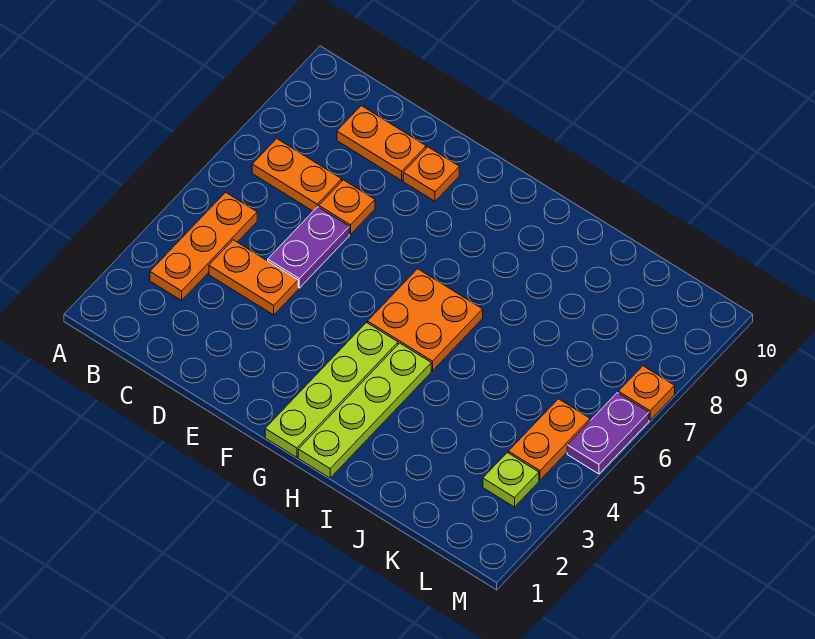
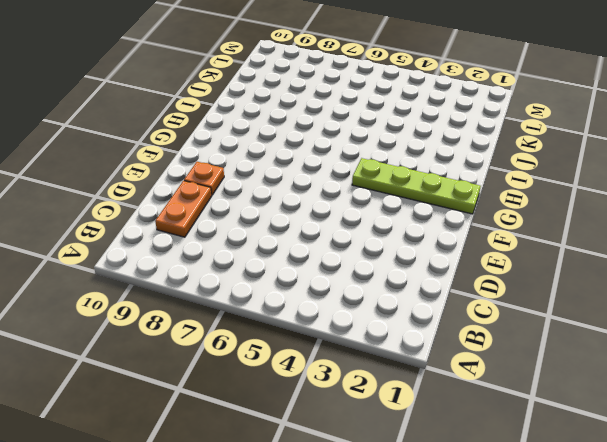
none -> orange plate B3:B5 level 1
none -> orange plate B7:C7 level 1
none -> orange plate C4:D4 level 1

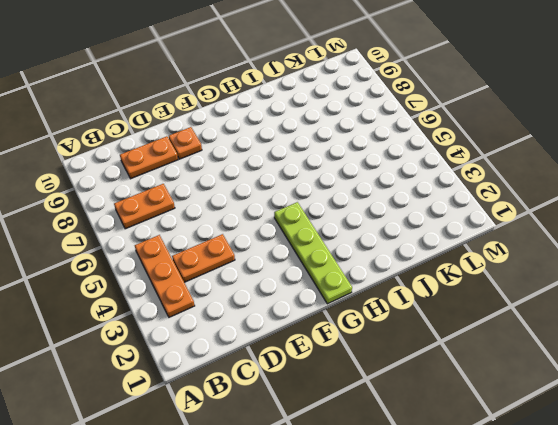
none -> purple plate D5:D6 level 1
none -> orange plate D7 level 1
none -> orange plate G5:H6 level 1

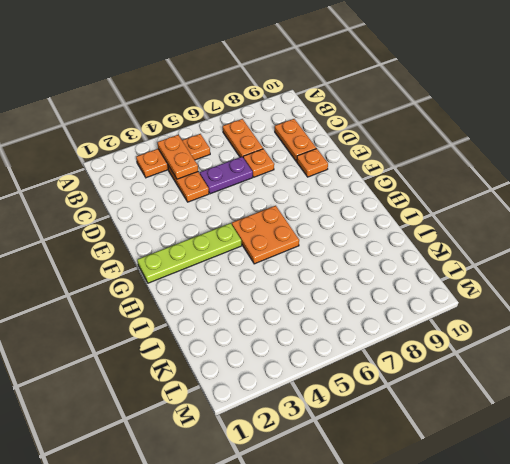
orange plate B4:C4 level 2 -> orange plate L4:L5 level 1
none -> lime plate H1:H4 level 1
none -> lime plate L3 level 1
none -> purple plate M5:M6 level 1

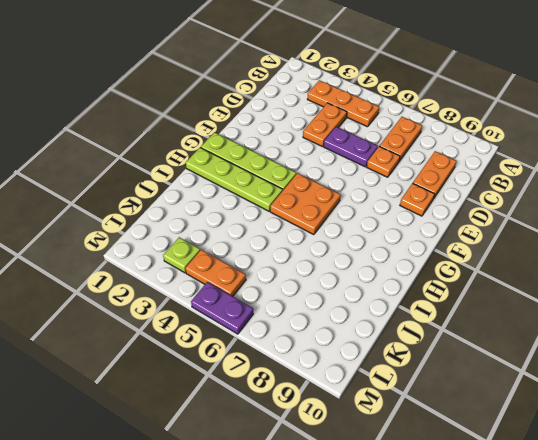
none -> orange plate M7 level 1

